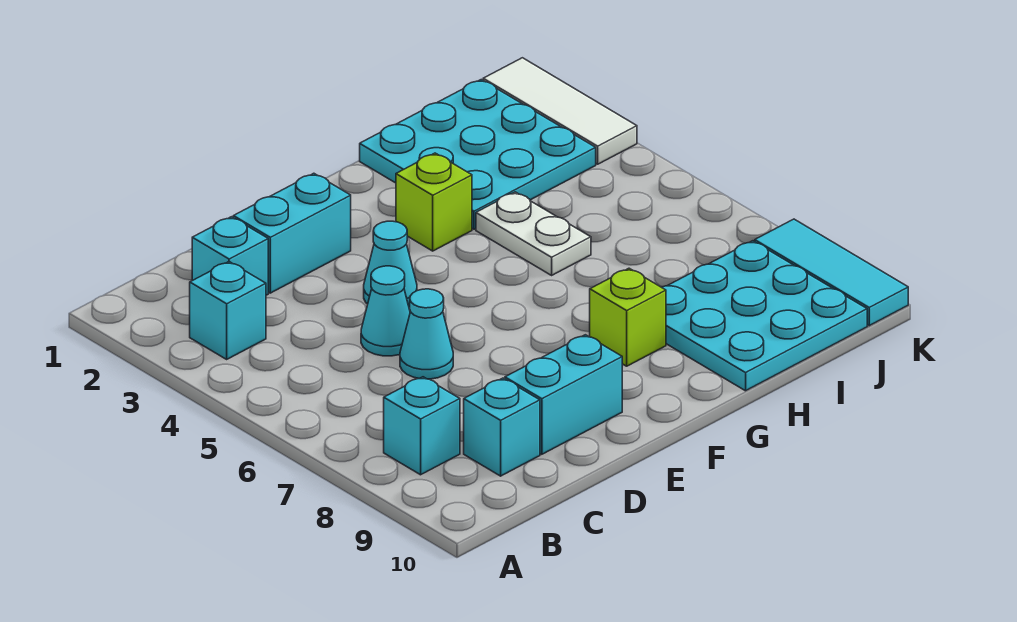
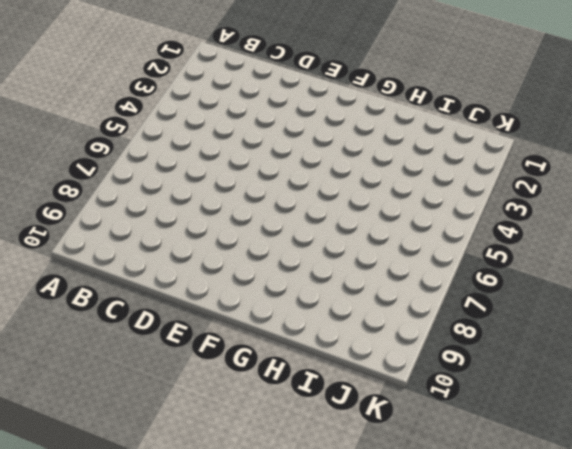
none -> cyan brick B3 level 1
none -> cyan brick B8 level 1
none -> cyan brick C2 level 1

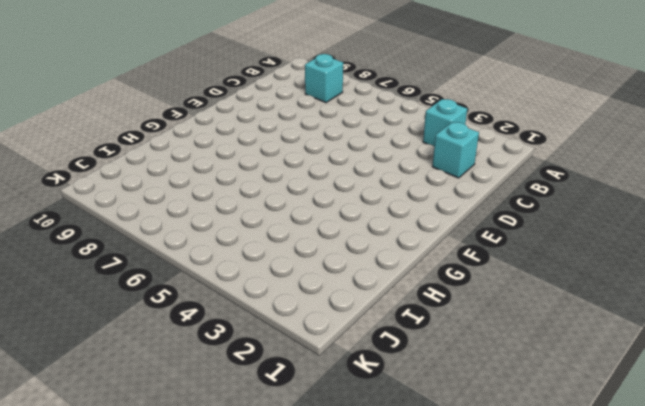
none -> cyan brick C9 level 1
none -> cyan brick D2:E2 level 1
none -> cyan cone D5 level 1

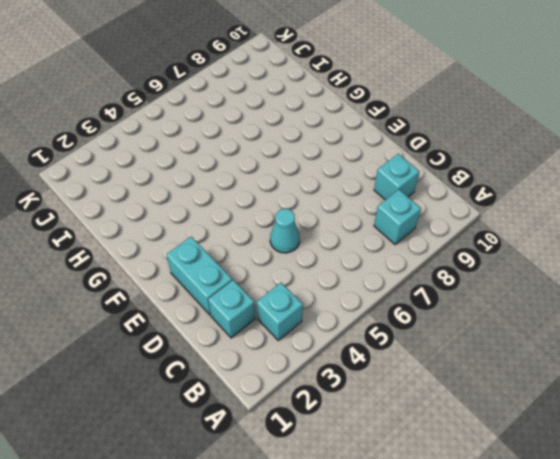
none -> cyan cone D6 level 1
none -> cyan brick D9:E9 level 1
none -> cyan cone E4 level 1

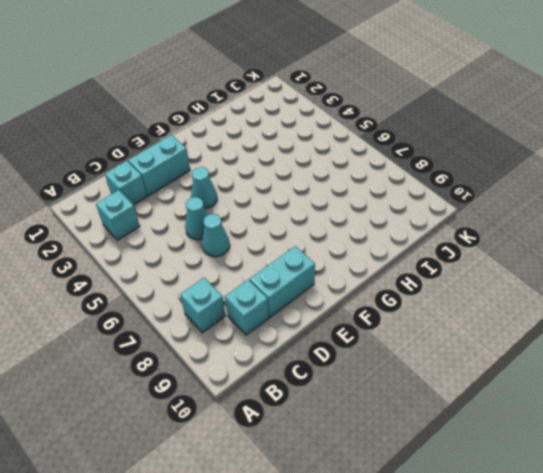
none -> lime brick G3 level 1
none -> lime brick G8 level 1
none -> cyan plate H1:J3 level 1

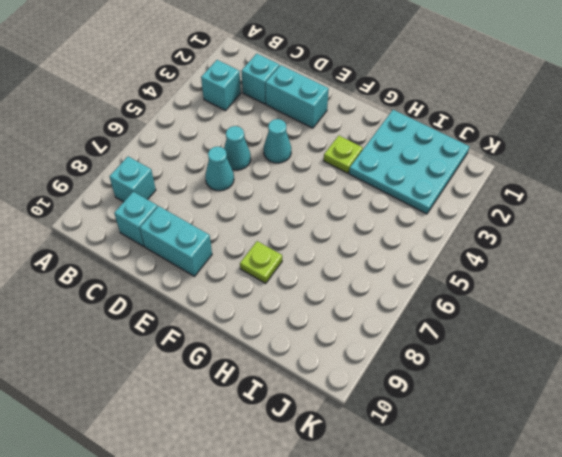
lime plate G3 level 1 -> lime brick G3 level 1
lime plate G8 level 1 -> lime brick G8 level 1
none -> white plate H4:H5 level 1
none -> cyan plate H8:J10 level 1
none -> white tile K1:K3 level 1

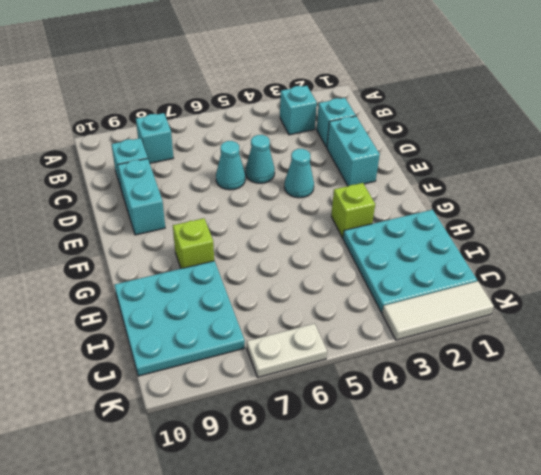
white plate K6:K7 level 1 -> white plate H4:H5 level 1
none -> cyan tile K8:K10 level 1

